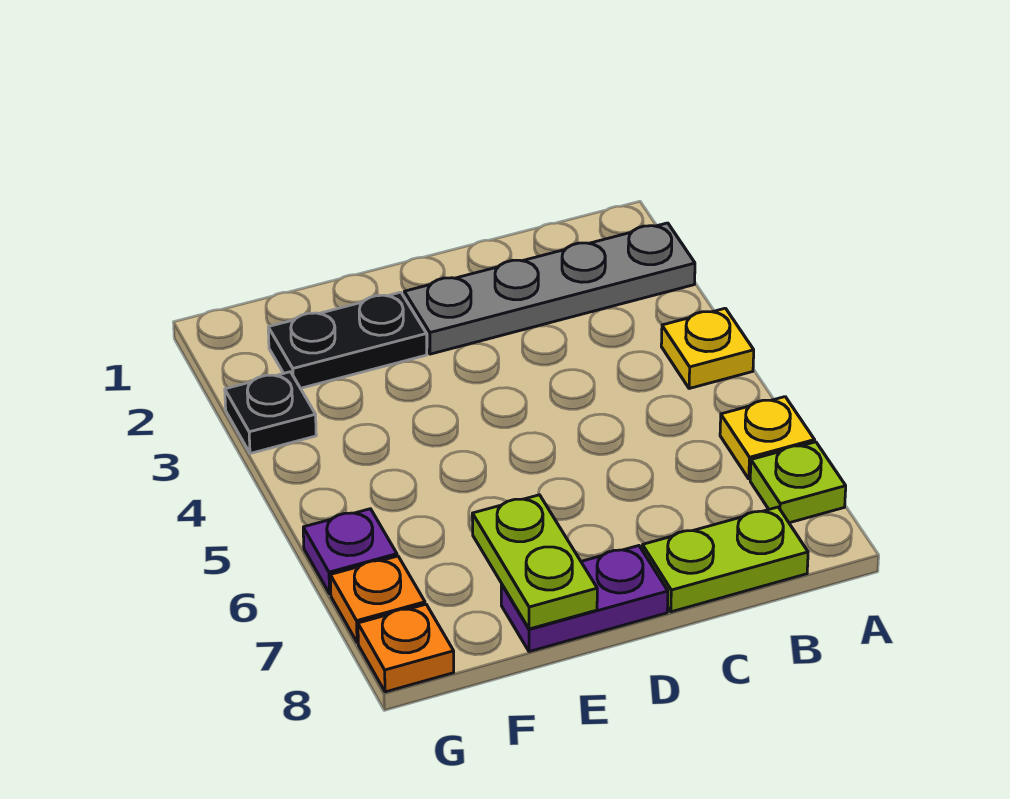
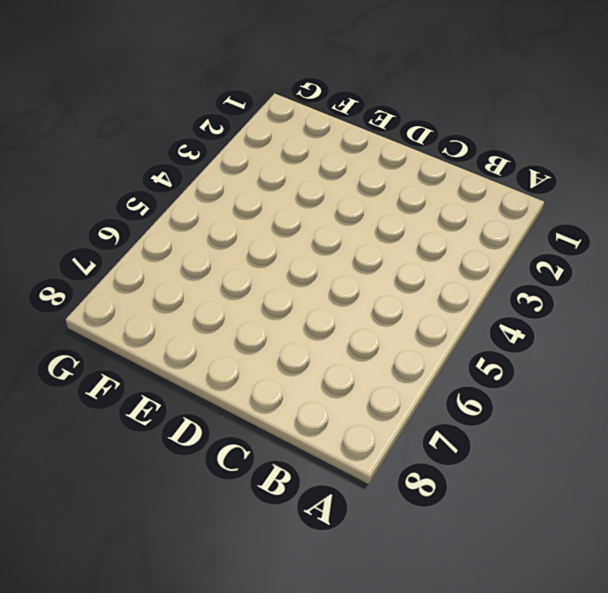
none -> grey plate A2:D2 level 1
none -> yellow plate A4 level 1
none -> yellow plate A6 level 1

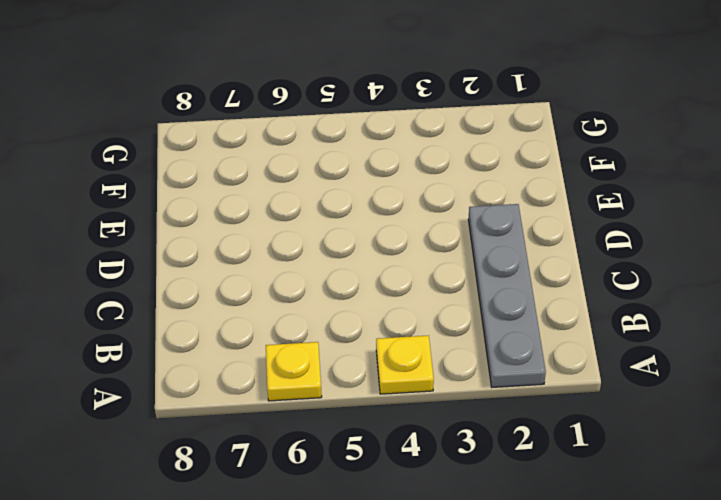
none -> lime plate A7 level 1
none -> lime plate B8:C8 level 1
none -> purple plate D8:E8 level 1

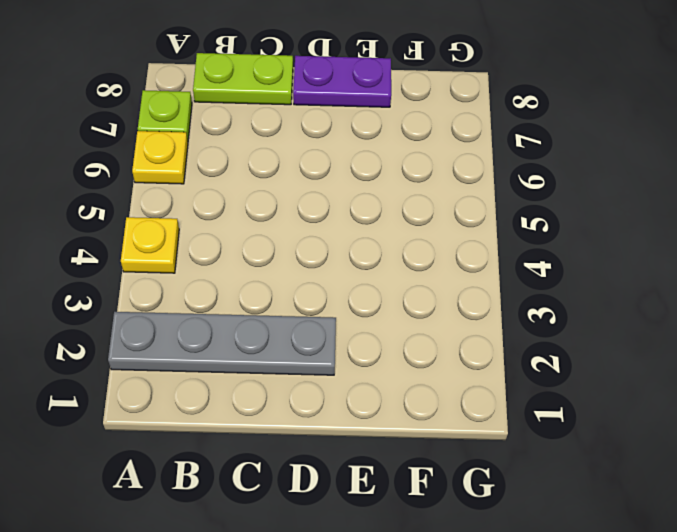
none -> black plate E2:F2 level 1
none -> black plate G3 level 1
none -> purple plate G6 level 1

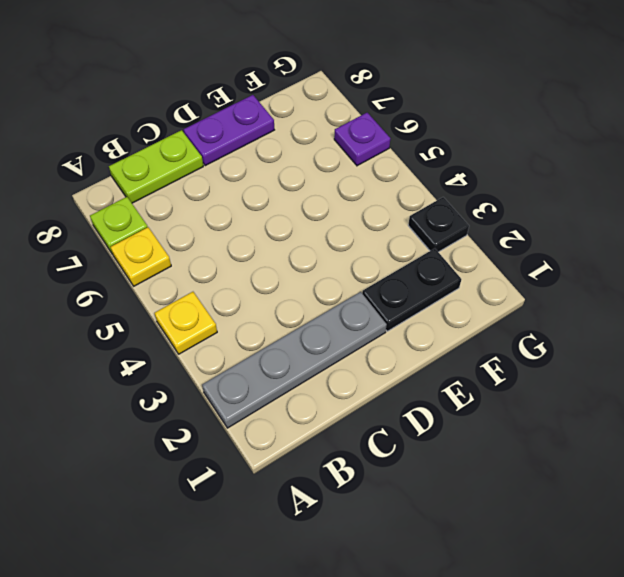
none -> orange plate G7 level 1
none -> orange plate G8 level 1
none -> lime plate E7:E8 level 2

